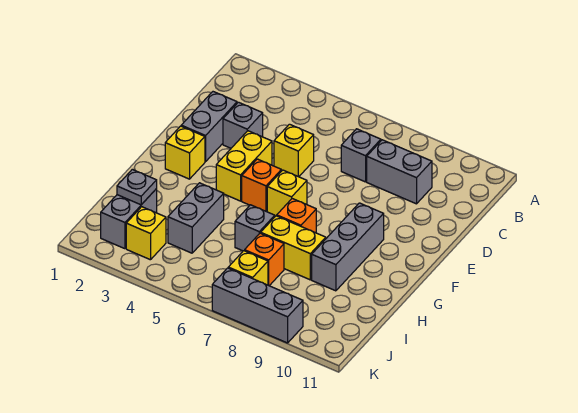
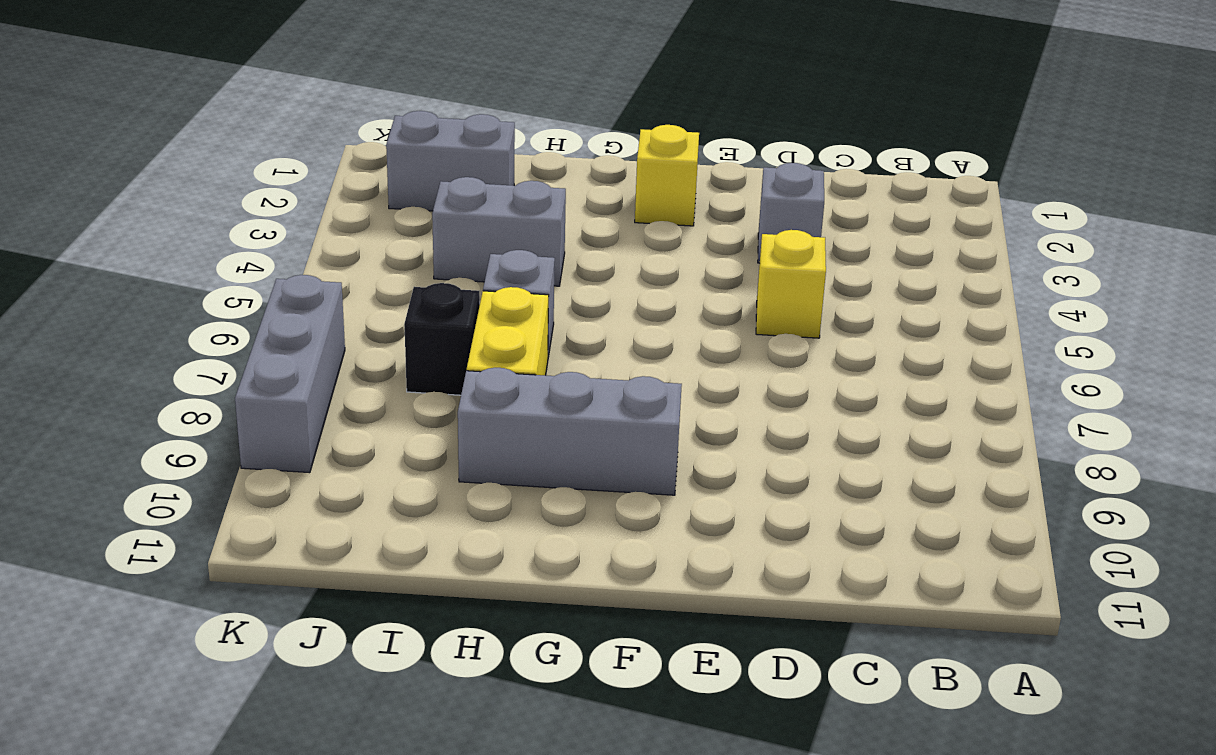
black brick I7 level 1 -> orange brick I7 level 1
none -> grey brick C7 level 1
none -> grey brick C8:C9 level 1
none -> grey brick D2:E2 level 1

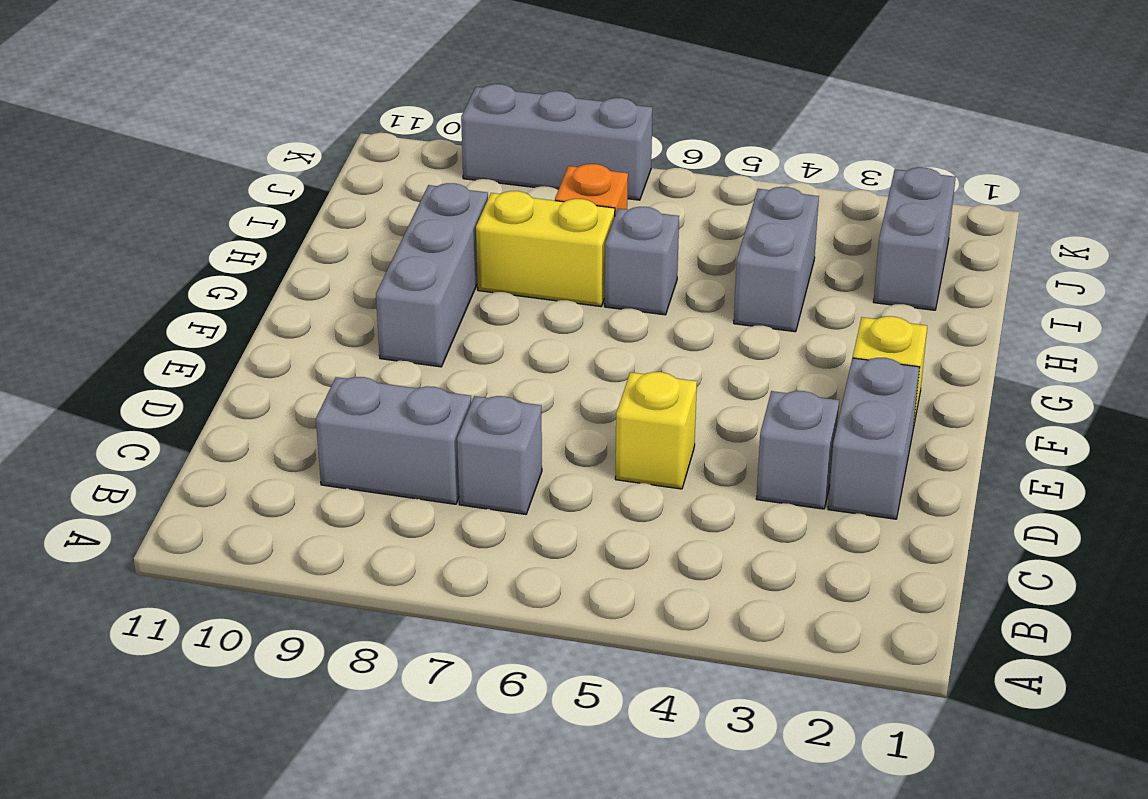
none -> yellow brick E4:F4 level 1
none -> orange brick F5 level 1
none -> yellow brick F6 level 1

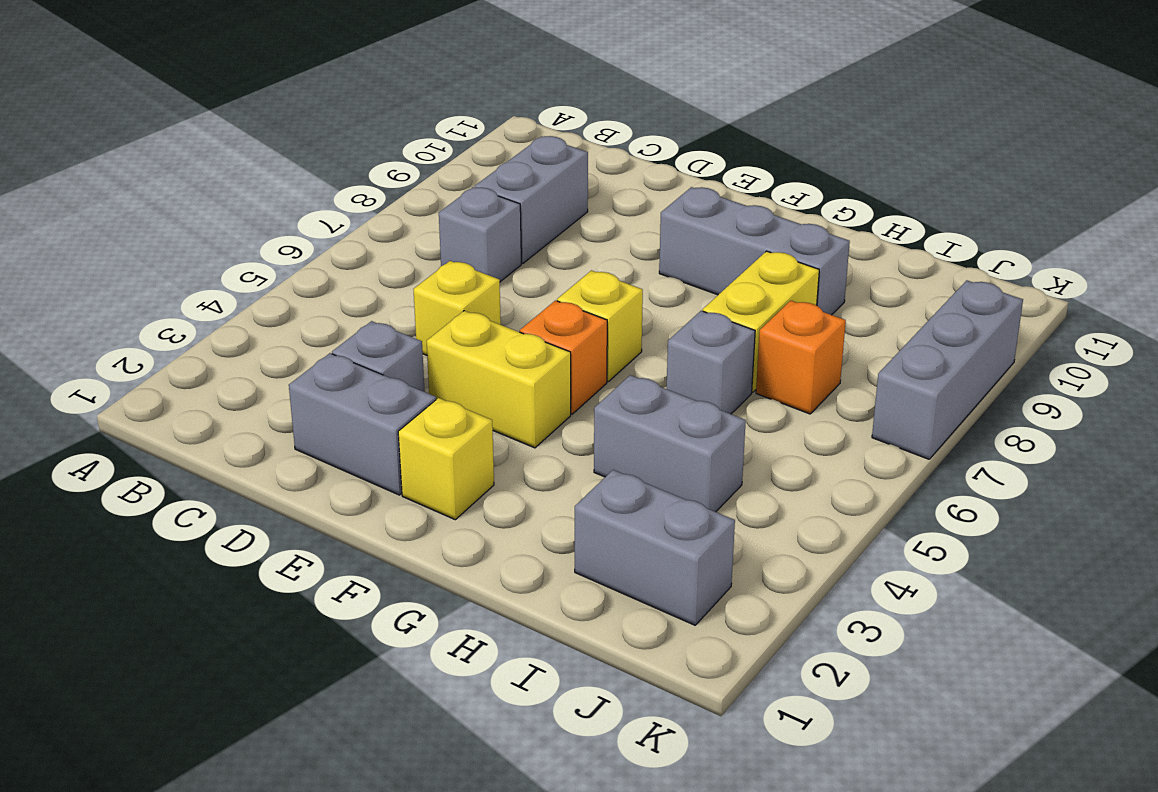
none -> orange brick G7 level 1
none -> yellow brick J3 level 1
none -> yellow brick J7 level 1

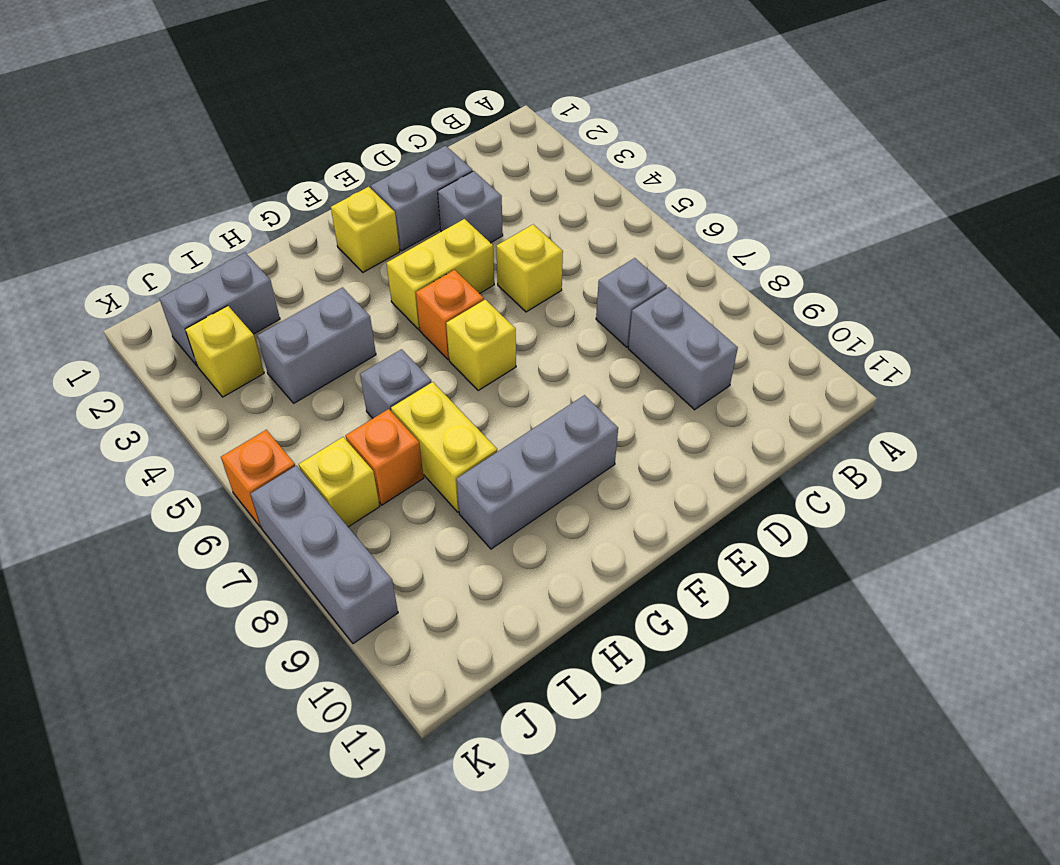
orange brick K6 level 1 -> orange brick G7 level 1
none -> grey plate I2 level 2

